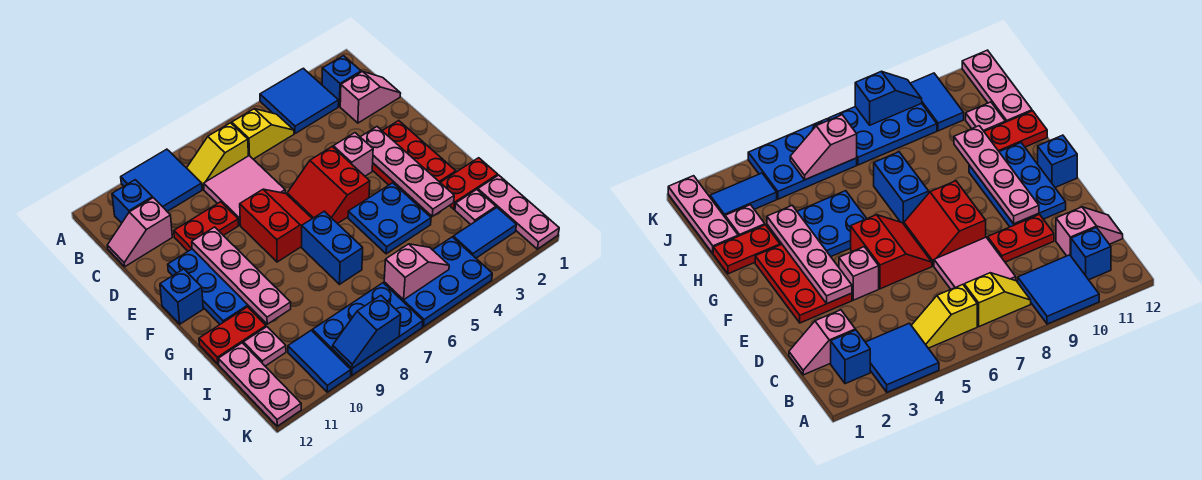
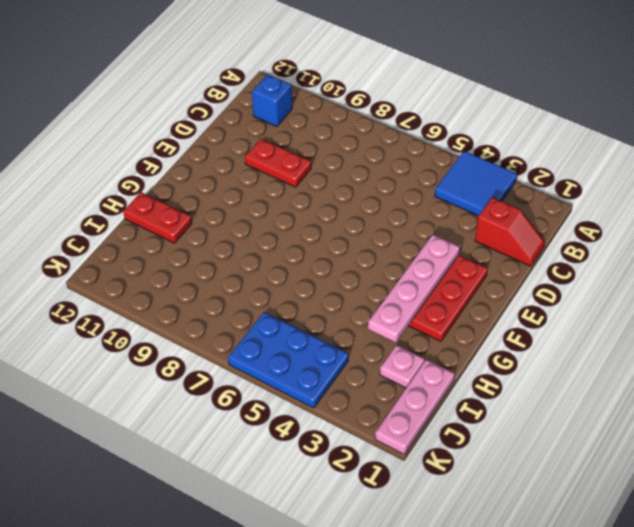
red slope C1:C2 level 1 top 2 -> pink slope C1:C2 level 1 top 2
none -> blue tile A9:B10 level 1
none -> blue brick B2 level 1
none -> yellow slope B5:B6 level 1 top 6
none -> yellow slope B7:B8 level 1 top 7

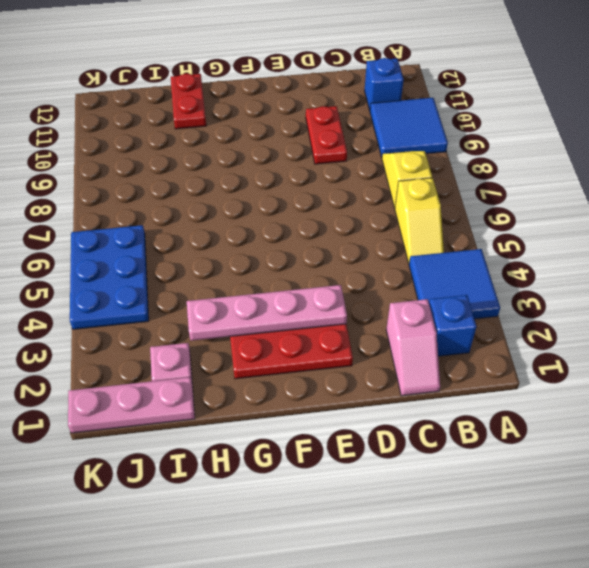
none -> pink tile C7:D8 level 1
none -> pink slope C11:C12 level 1 top 11
none -> pink brick E4 level 1
none -> red slope E5:F6 level 1 top 5

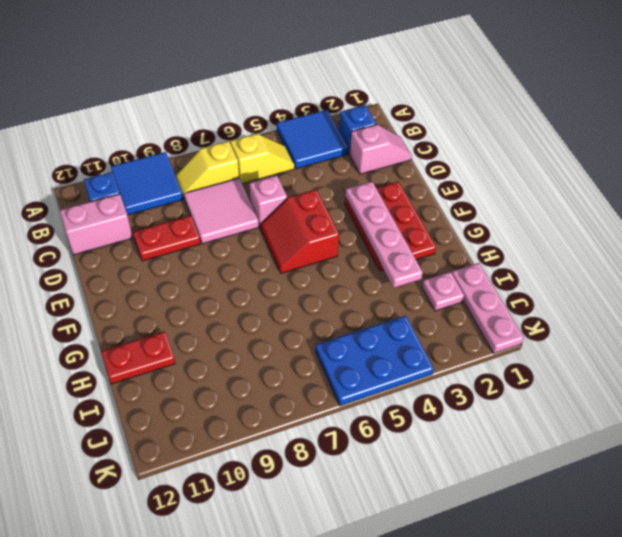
pink brick C11:C12 level 1 -> pink slope C11:C12 level 1 top 11
pink brick D6 level 1 -> pink brick E4 level 1
none -> red slope E7:F8 level 1 top 8
none -> blue plate E10:G11 level 1
none -> blue brick F12 level 1
none -> blue plate G4:H5 level 1

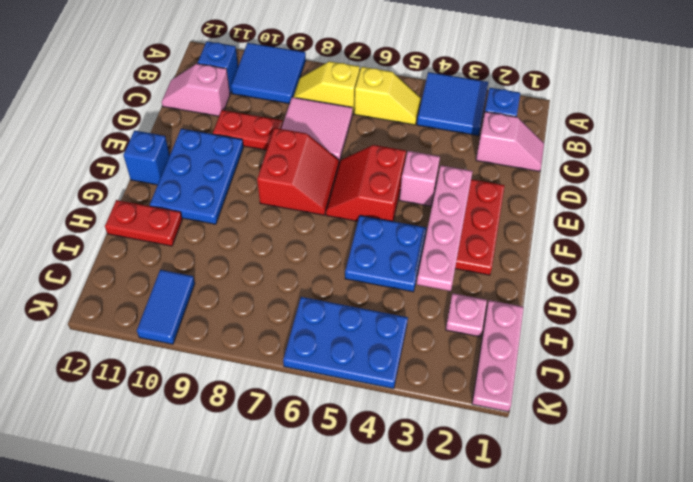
none -> blue brick G7:H7 level 1
none -> red plate H1:H2 level 1
none -> pink plate I11 level 1
none -> pink plate I12:K12 level 1

